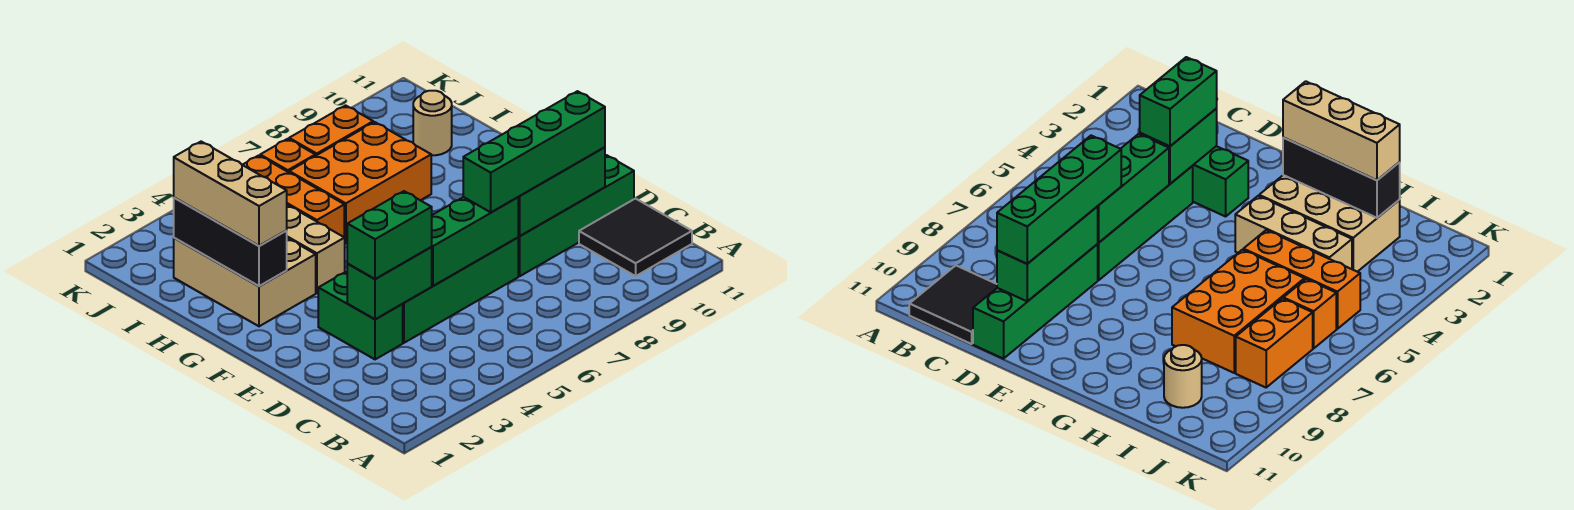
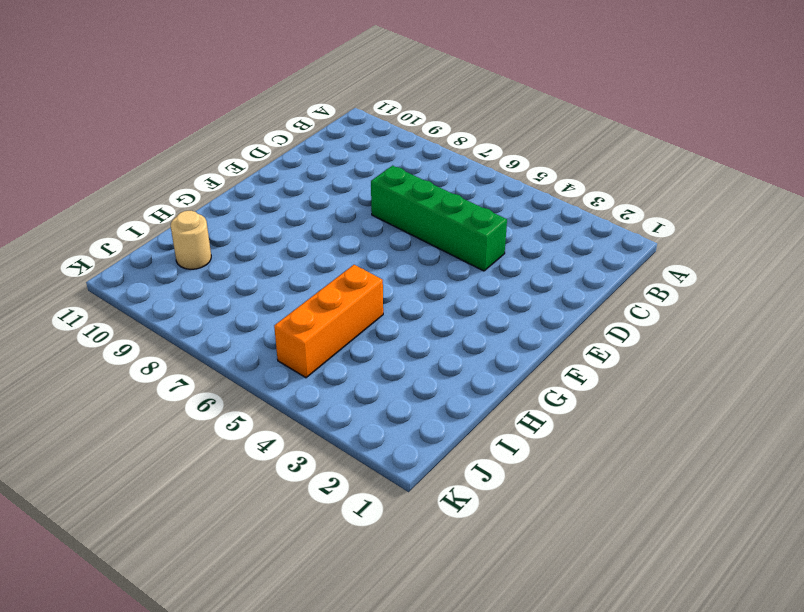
none -> black tile B10:C11 level 1
none -> green brick D3:E3 level 1
none -> green brick D8:D11 level 1

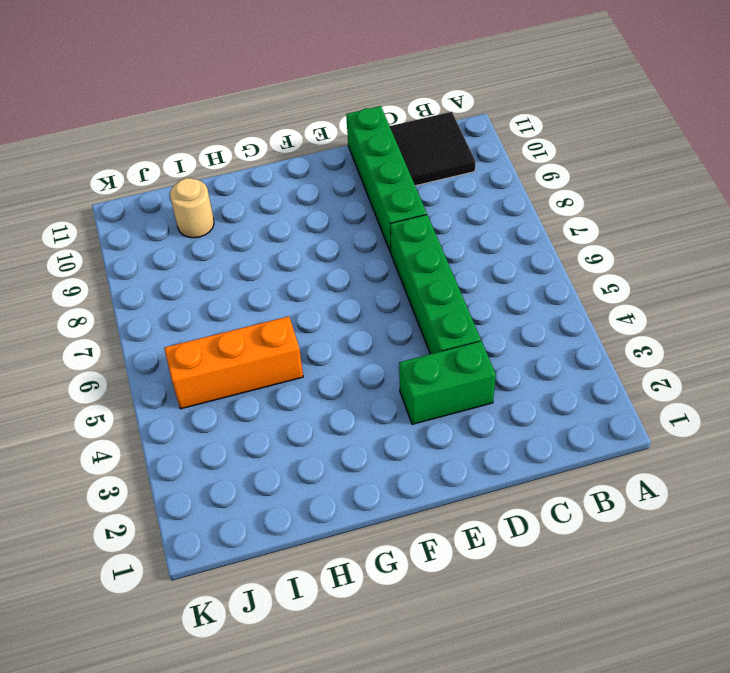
none -> tan brick G2:I3 level 1
none -> tan brick G4:I4 level 1
none -> orange brick H6:I8 level 1

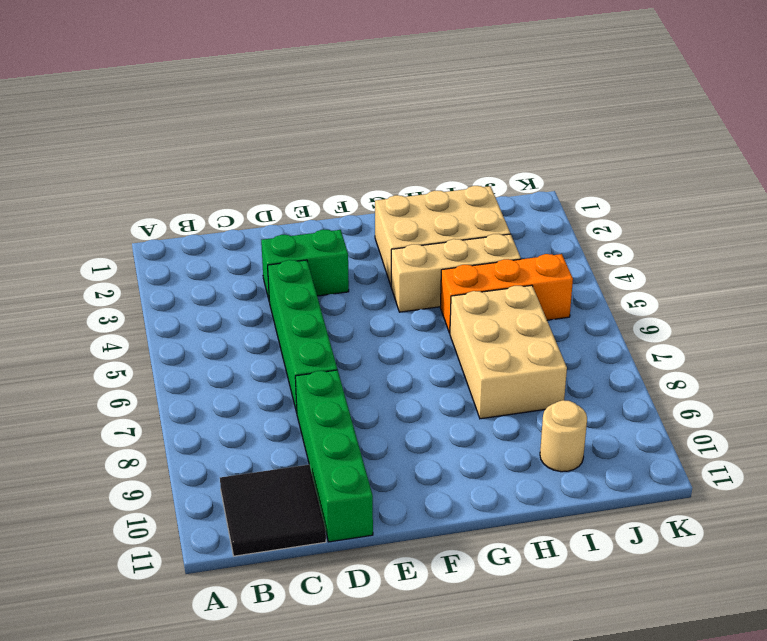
tan brick H6:I8 level 1 -> orange brick H6:I8 level 1
none -> orange brick J6 level 1
none -> orange brick J7:J8 level 1
none -> green brick D3:D4 level 2

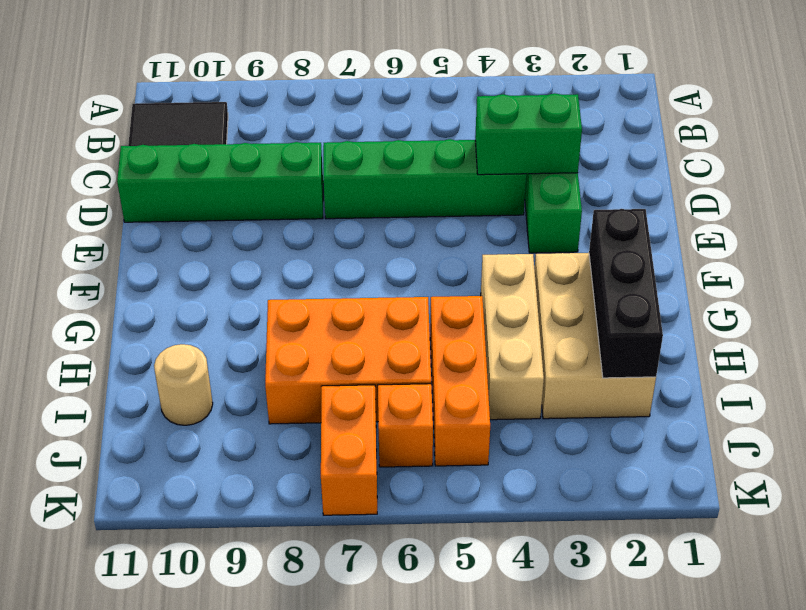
orange brick J7:K7 level 1 -> orange brick J7:J8 level 1
none -> green brick D5:D7 level 2
none -> green brick D8:D10 level 2
none -> green brick D3:D4 level 3

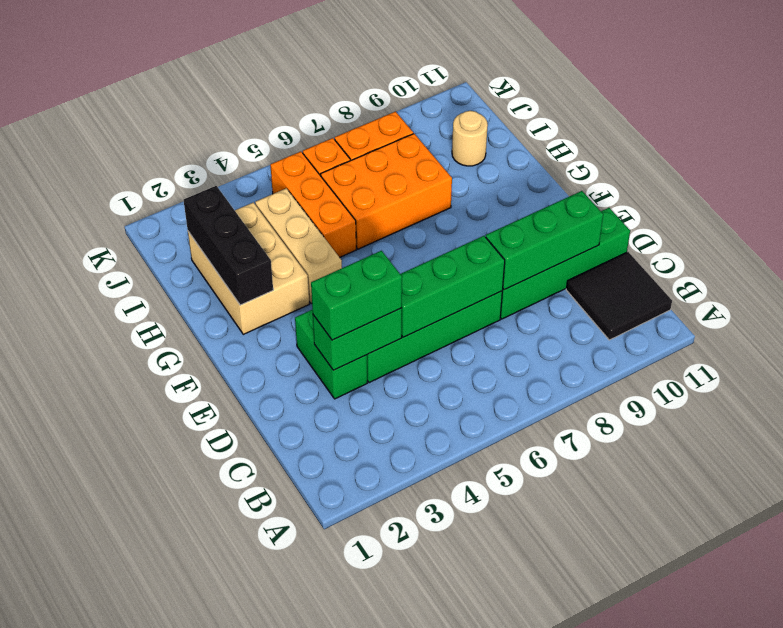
none -> green brick D7:D10 level 3
none -> tan brick G2:I2 level 3

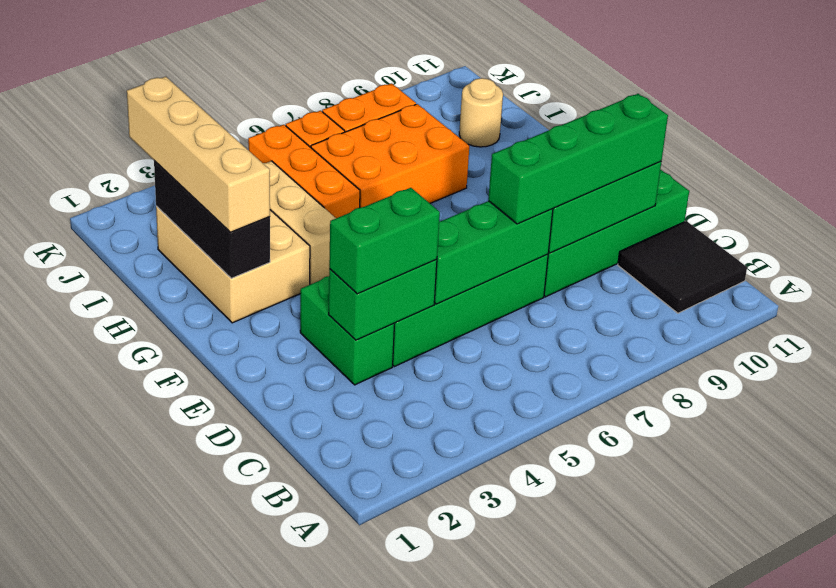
tan brick G2:J2 level 3 -> tan brick G2:I2 level 3

